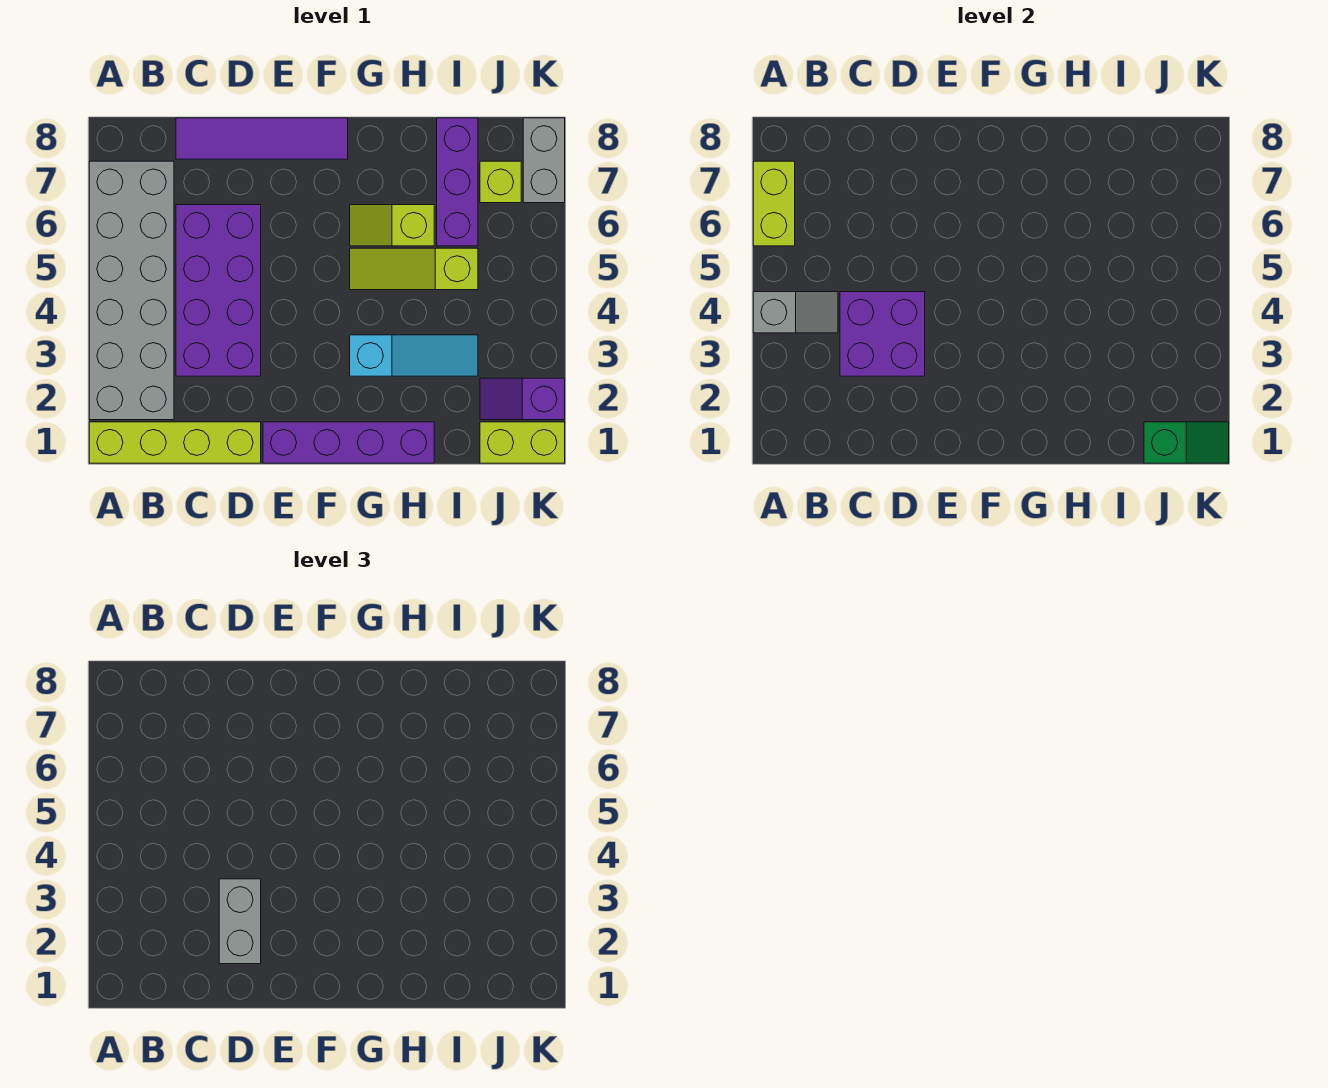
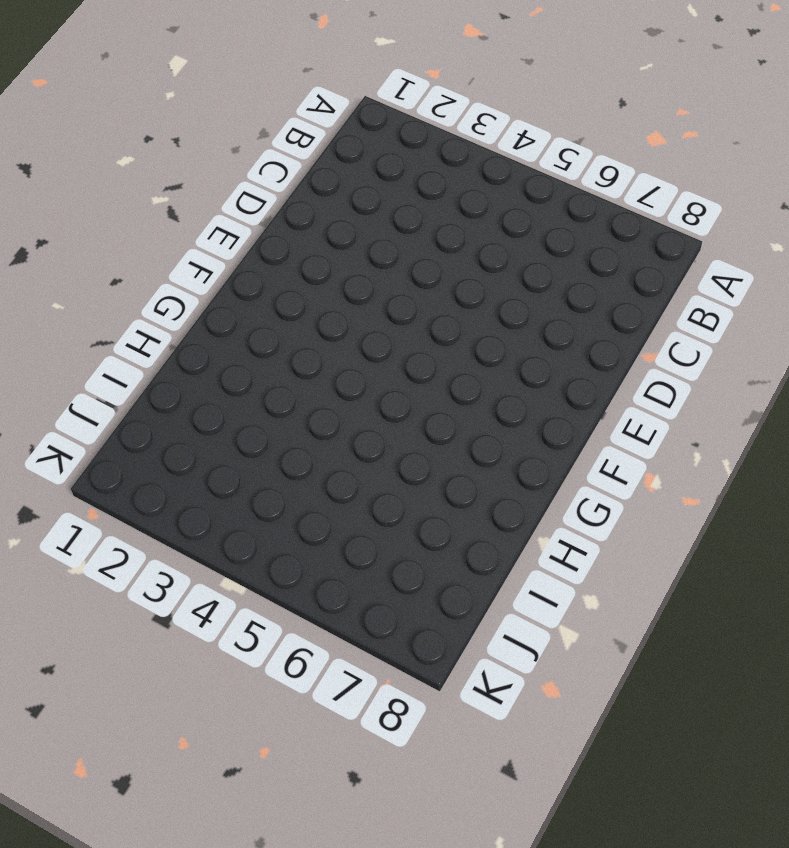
none -> lime brick A1:D1 level 1
none -> grey brick A2:B7 level 1
none -> purple brick C3:D6 level 1

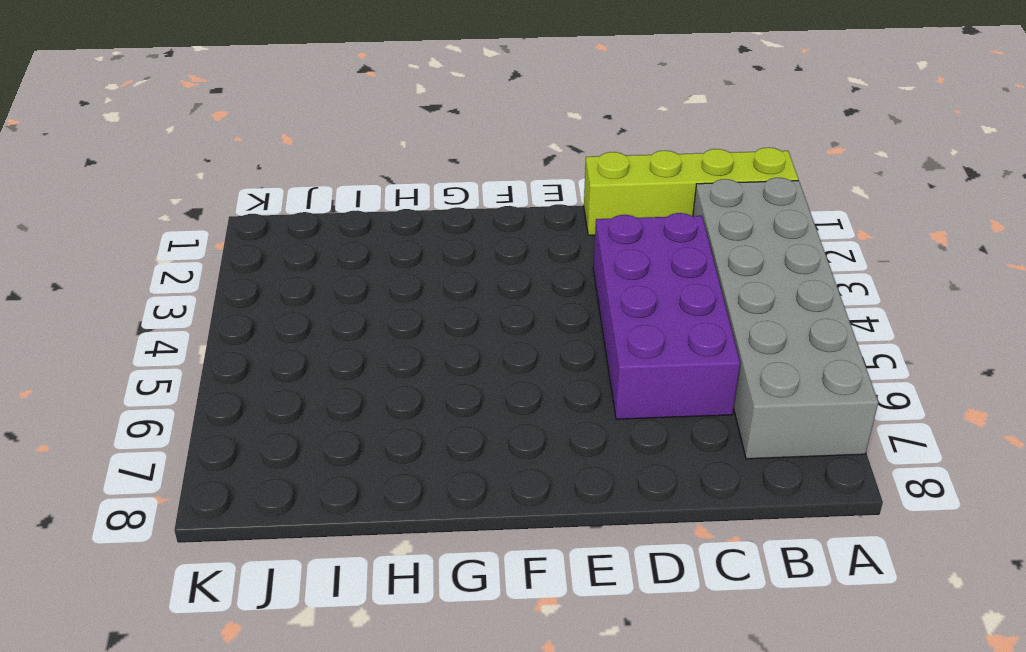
none -> purple tile C8:F8 level 1
none -> purple brick E1:H1 level 1
none -> cyan slope G3:I3 level 1 top G

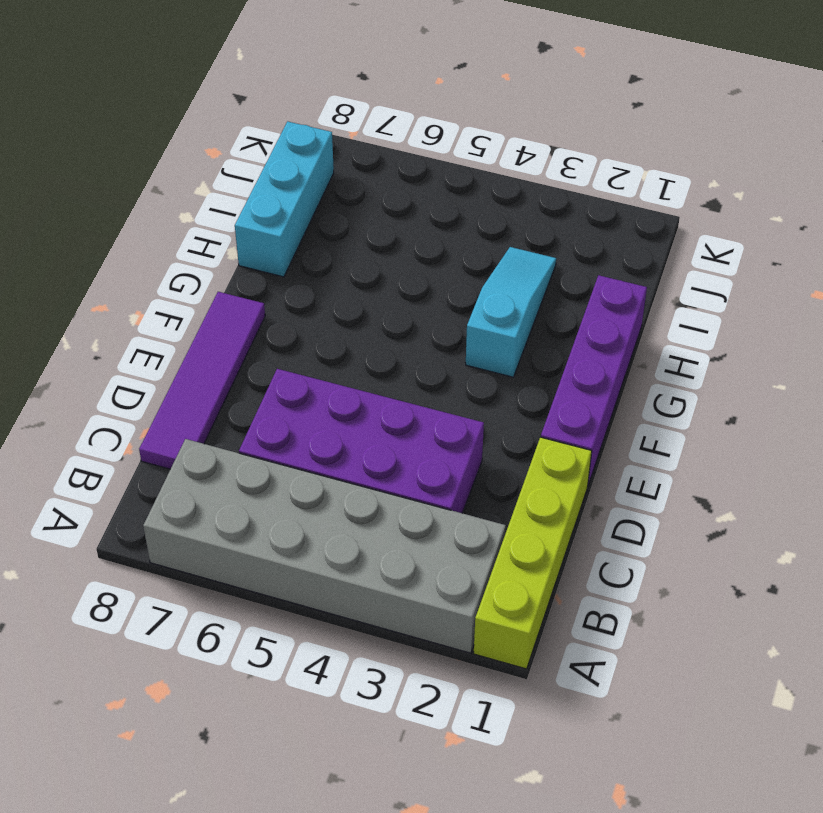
cyan brick H8:J8 level 1 -> purple brick I6:I8 level 1
none -> lime slope G5:I5 level 1 top I
none -> lime slope G6:H6 level 1 top H
none -> lime brick J1:K1 level 1

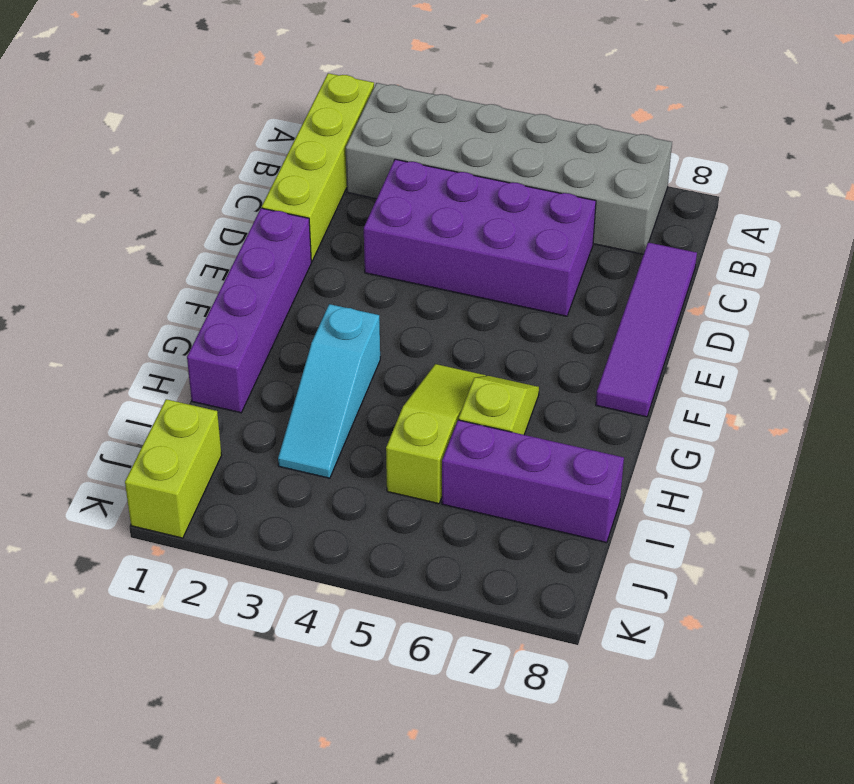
none -> purple slope J2:K2 level 1 top K
none -> lime brick J7 level 1
none -> grey brick K7:K8 level 1

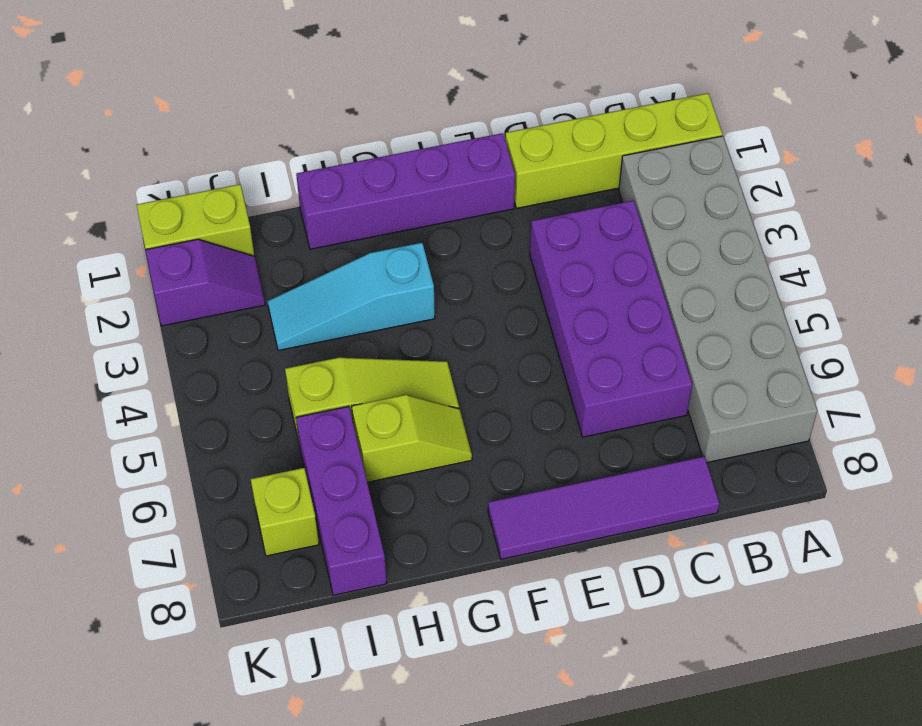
none -> grey brick K7:K8 level 1
none -> grey slope A4:B4 level 2 top A
none -> lime brick A6:A7 level 2

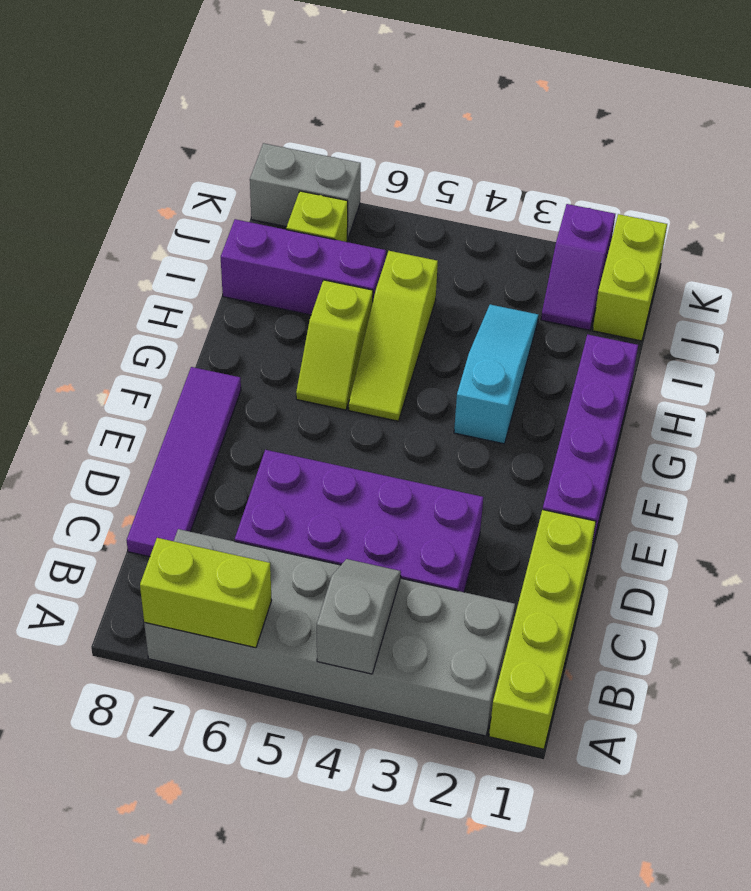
none -> purple brick C3:D4 level 2
none -> green slope J1:K1 level 2 top J
none -> grey brick D2:D3 level 3

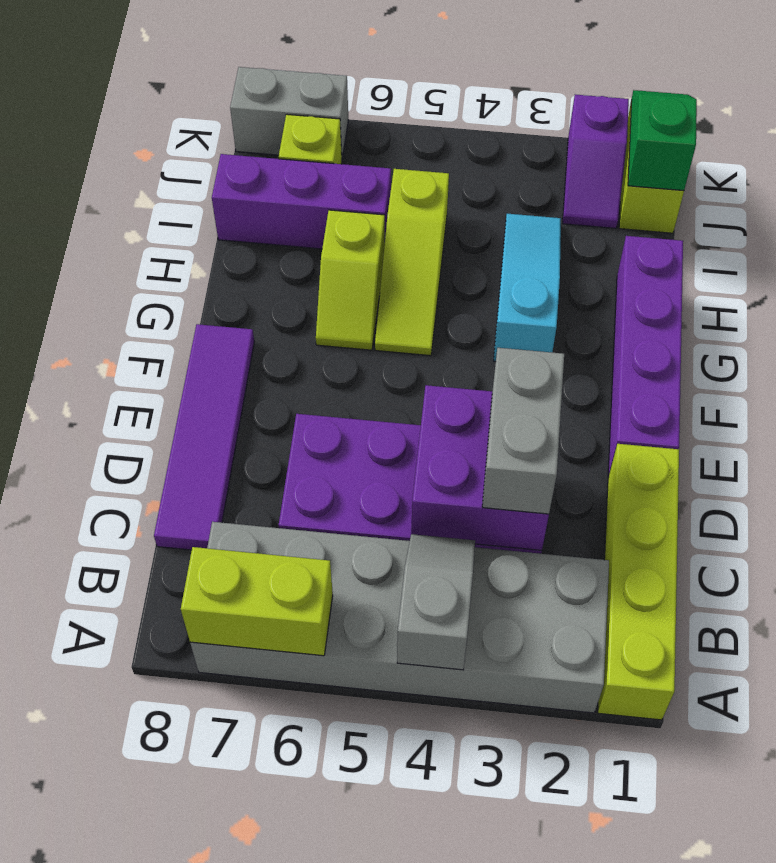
grey brick C3:D3 level 3 -> grey brick D2:D3 level 3

